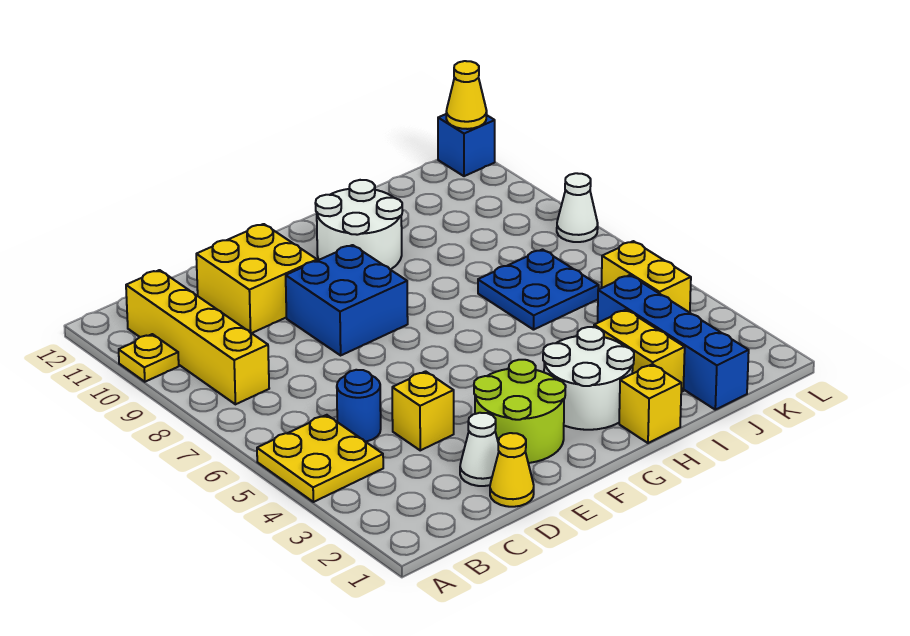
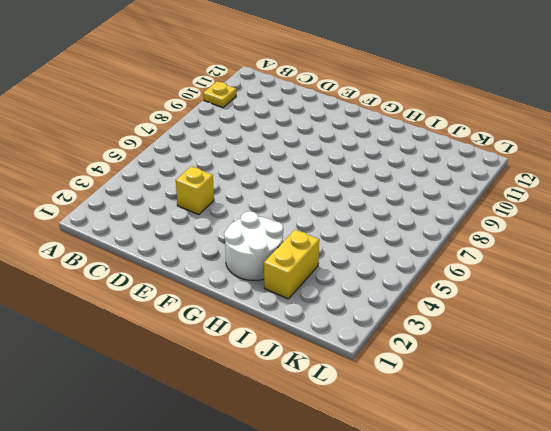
none -> yellow plate A4:B5 level 1
none -> yellow brick B8:B11 level 1
none -> blue round brick C5 level 1

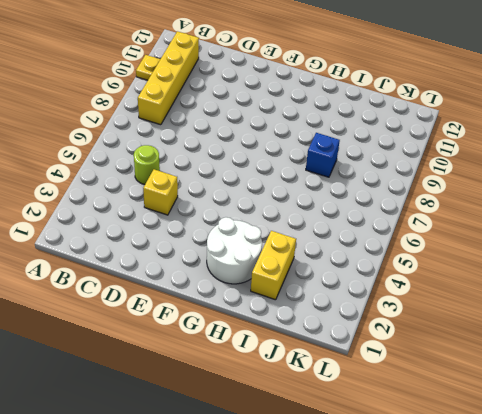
lime round brick C5 level 1 -> blue round brick C5 level 1
blue brick I8 level 1 -> blue brick L12 level 1
none -> yellow plate A4:B5 level 1
none -> yellow cone D1 level 1
none -> white cone D2 level 1

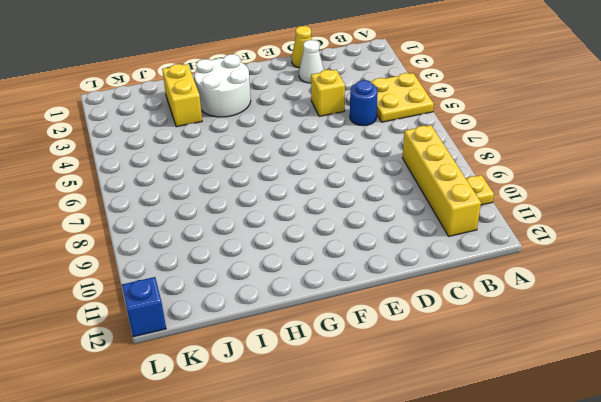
none -> yellow brick D10:E11 level 1
none -> lime round brick E2:F3 level 1
none -> blue brick E8:F9 level 1

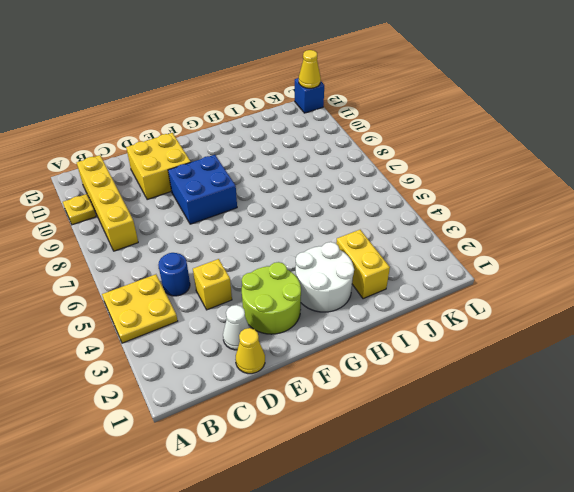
none -> white round brick G10:H11 level 1
none -> yellow brick H1 level 1
none -> blue plate I6:J7 level 1

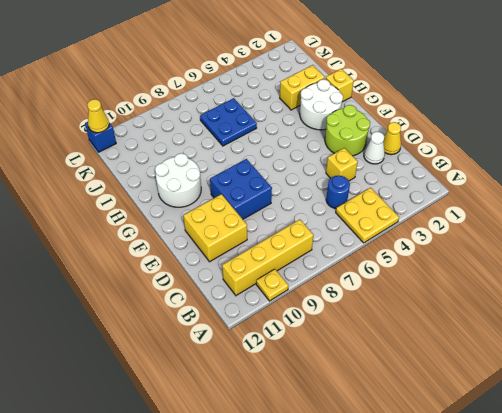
none -> blue brick J1:J4 level 1
none -> yellow brick K4:K5 level 1
none -> white cone L8 level 1

